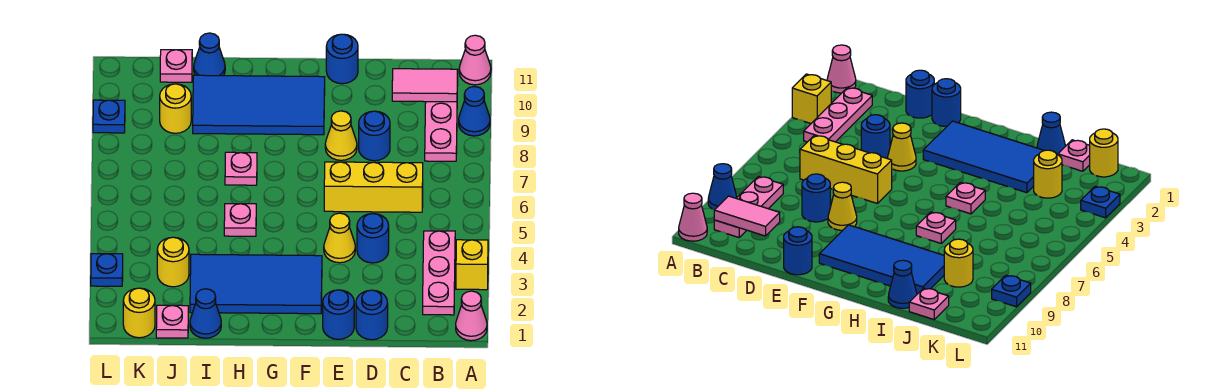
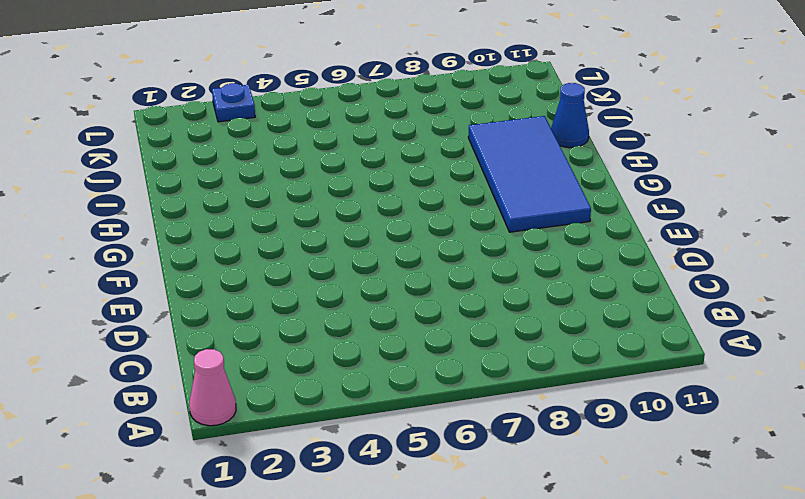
none -> yellow brick A3 level 1
none -> blue cone A9 level 1
none -> pink cone A11 level 1

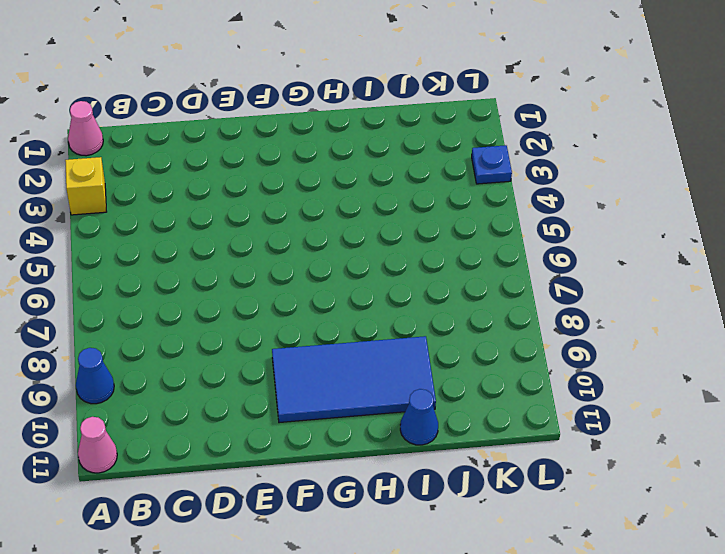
none -> pink plate B2:B4 level 1
none -> pink plate B8:B10 level 1
none -> yellow brick C6:E6 level 1

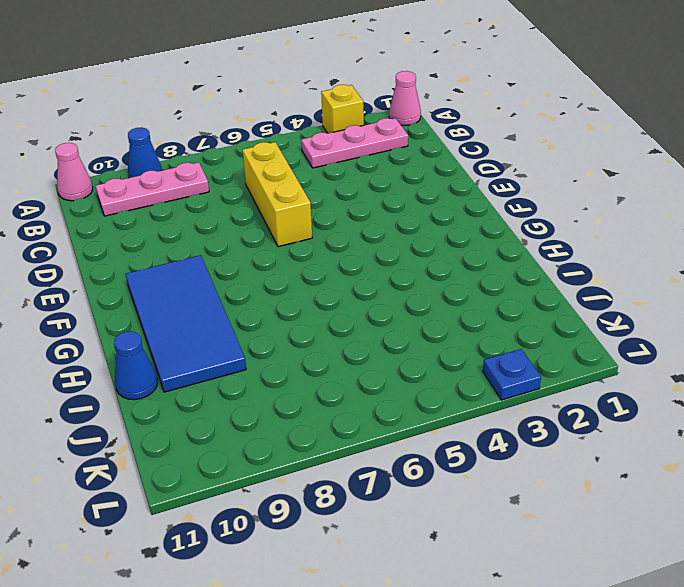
none -> blue round brick D1 level 1
none -> blue round brick D4 level 1
none -> blue round brick D8 level 1

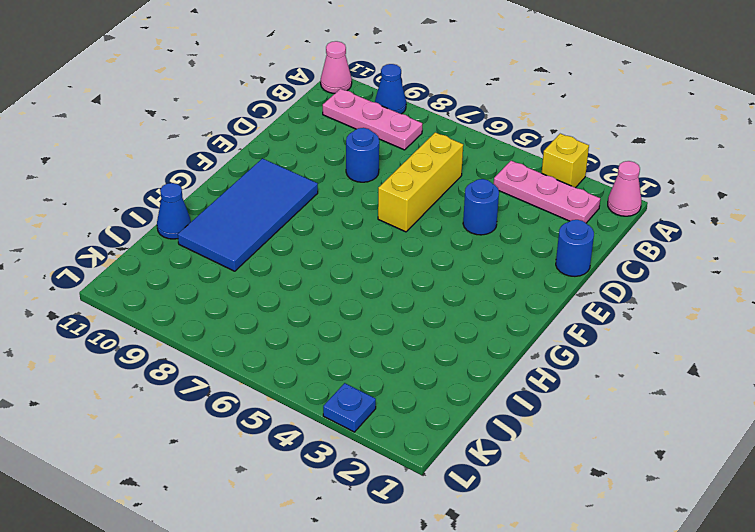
none -> blue round brick E1 level 1
none -> yellow cone E4 level 1
none -> yellow cone E8 level 1

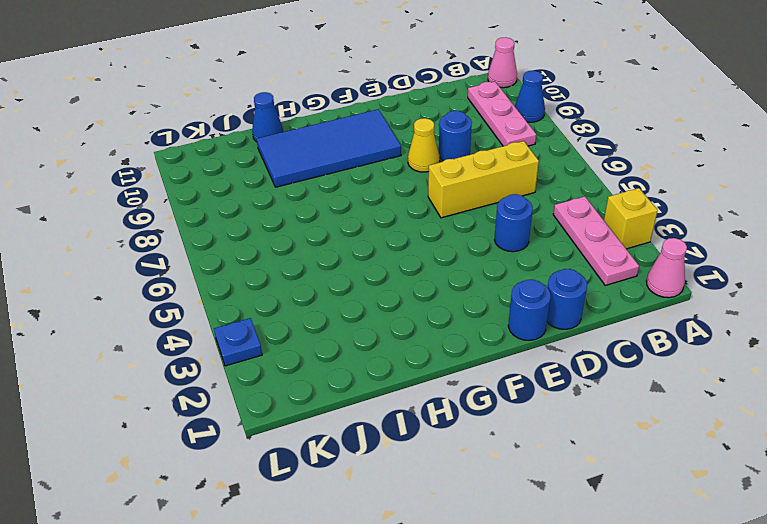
none -> yellow cone E4 level 1
none -> blue round brick E11 level 1
none -> blue tile F2:I3 level 1

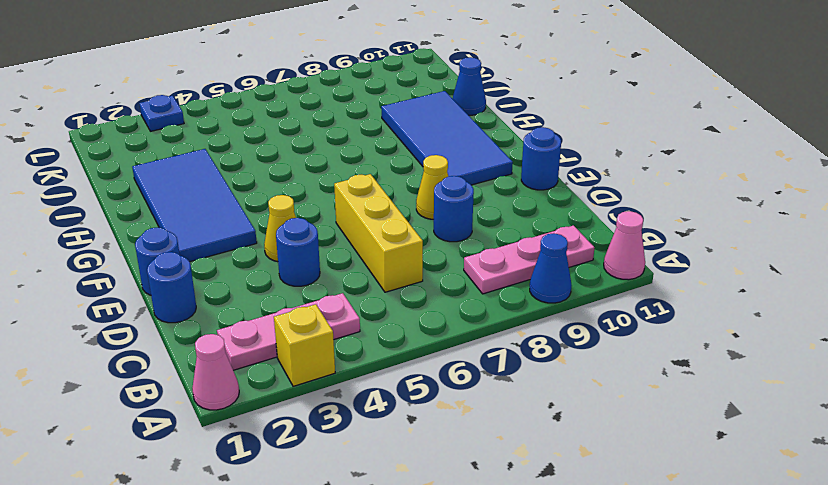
none -> pink plate H5 level 1
none -> pink plate H7 level 1
none -> blue cone I1 level 1

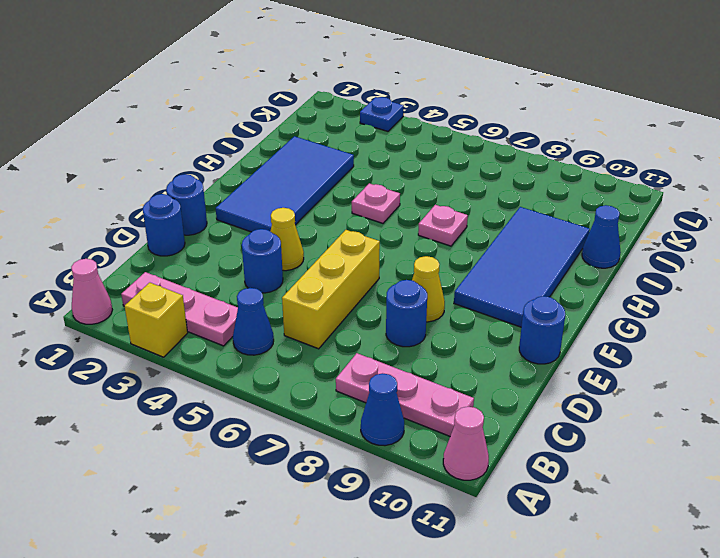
blue cone B5 level 1 -> blue cone I1 level 1
none -> pink plate J1 level 1
none -> yellow round brick J3 level 1
none -> yellow round brick J9 level 1

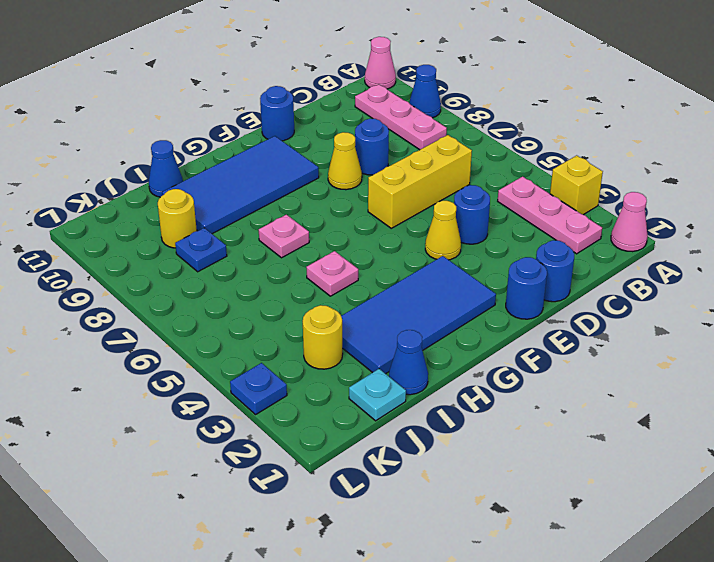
cyan plate J1 level 1 -> pink plate J1 level 1
blue plate J8 level 1 -> blue plate L9 level 1
none -> pink plate J11 level 1
none -> yellow round brick K1 level 1
none -> pink tile B10:C10 level 2

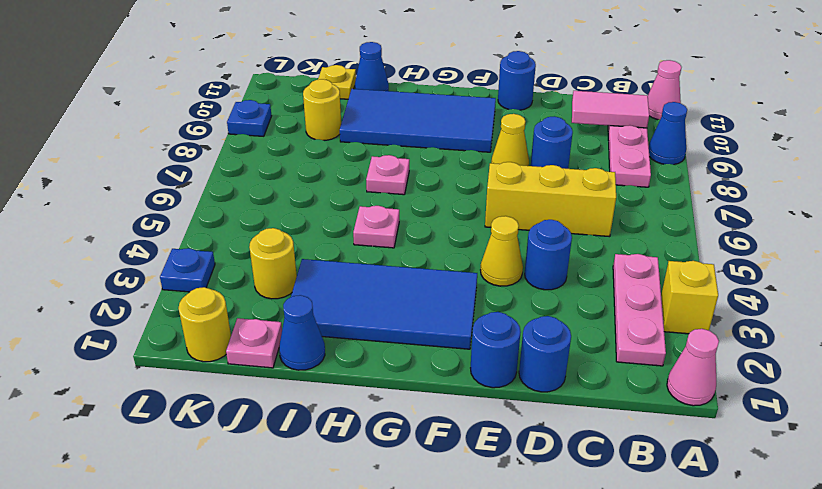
yellow plate J11 level 1 -> pink plate J11 level 1

